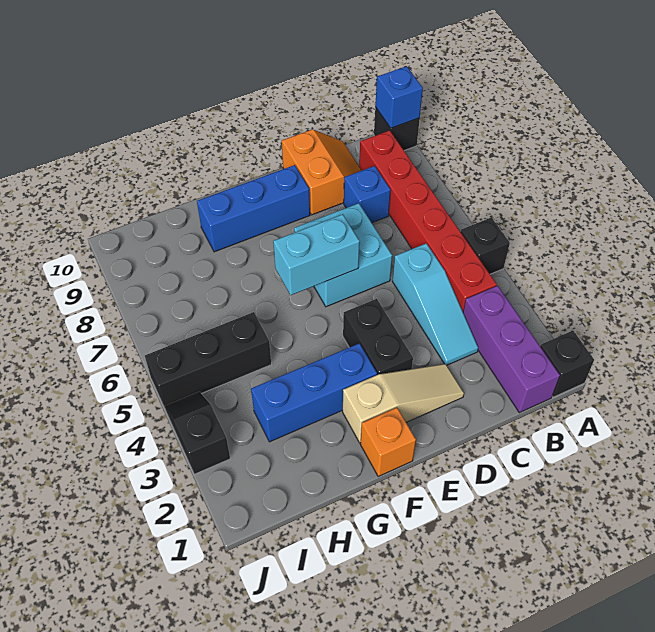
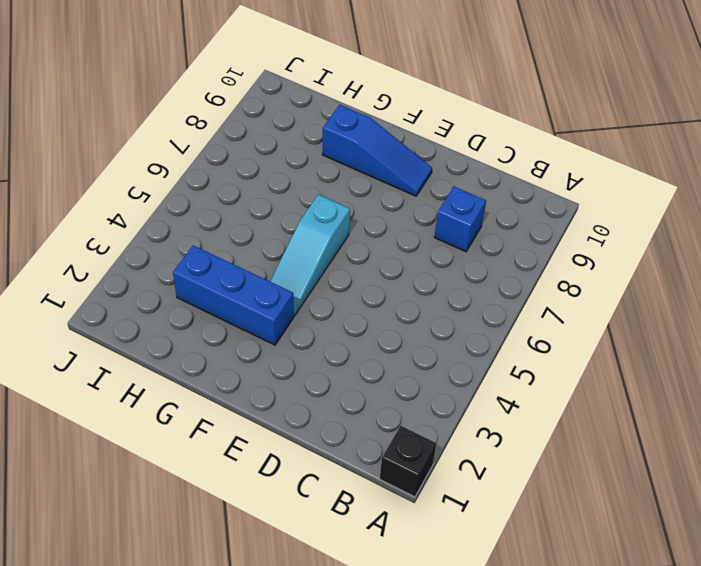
blue slope E9:G9 level 1 top G -> blue brick E9:G9 level 1
cyan slope F4:F6 level 1 top 6 -> cyan slope C3:C5 level 1 top 5
none -> black brick A5 level 1
none -> black brick A10 level 1
none -> purple brick B1:B3 level 1

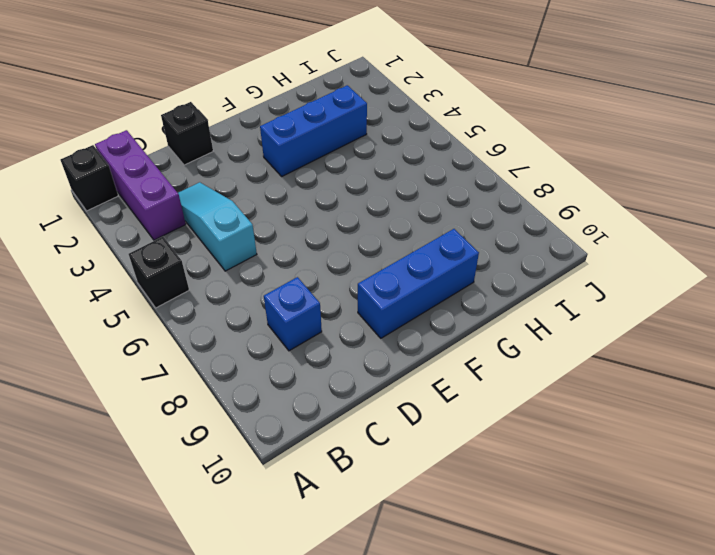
black brick D1 level 1 -> black brick A10 level 1
none -> red brick B4:B9 level 1
none -> orange slope C9:D10 level 1 top D
none -> tan slope D2:F2 level 1 top F

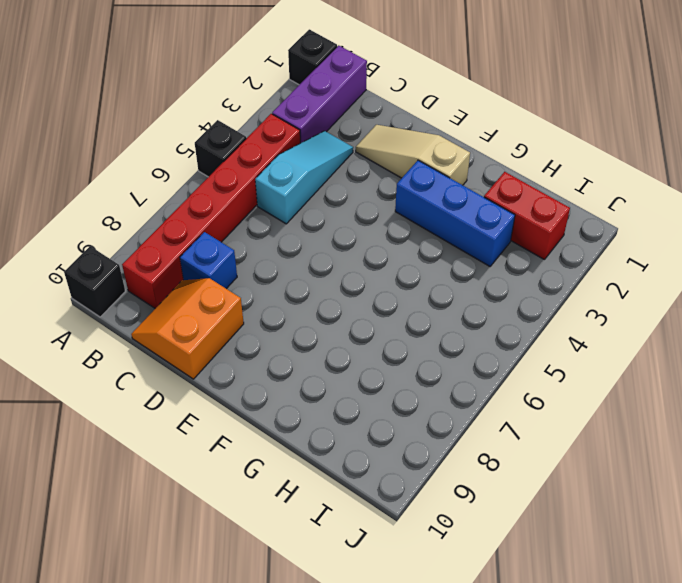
red brick H2:I2 level 1 -> none
none -> cyan brick D6:E7 level 1
none -> black brick E3:E4 level 1
none -> blue brick E9:G9 level 1

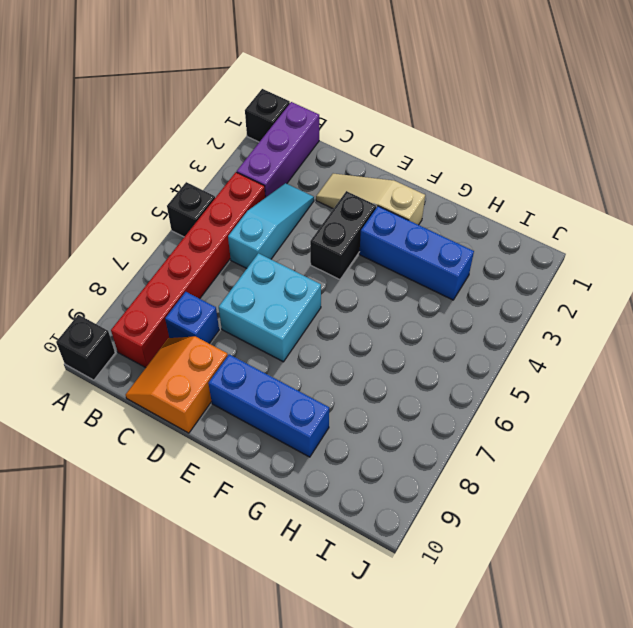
none -> orange brick F1 level 1
none -> black brick H5:J5 level 1
none -> black slope J3:J4 level 1 top 3

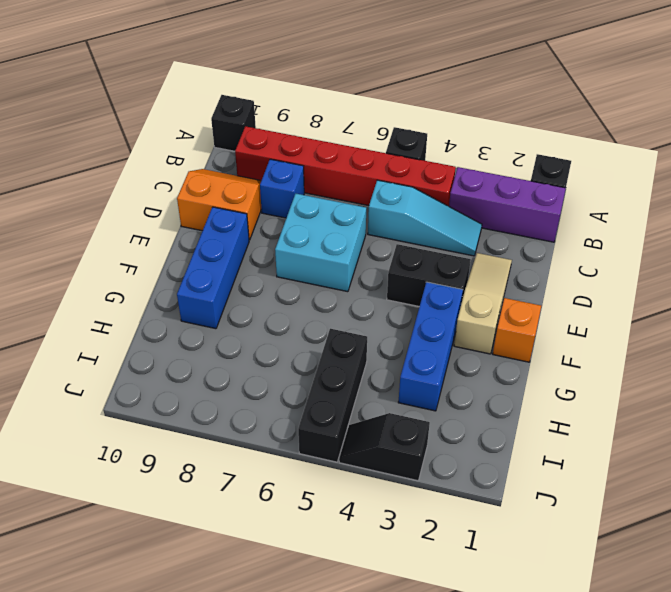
none -> blue brick A10 level 2
none -> cyan brick E6:F6 level 2

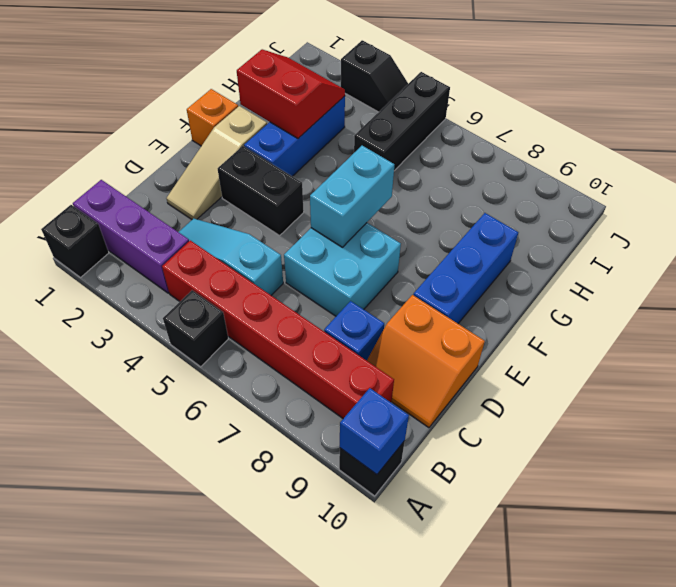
red slope G2:H3 level 2 top G -> none

